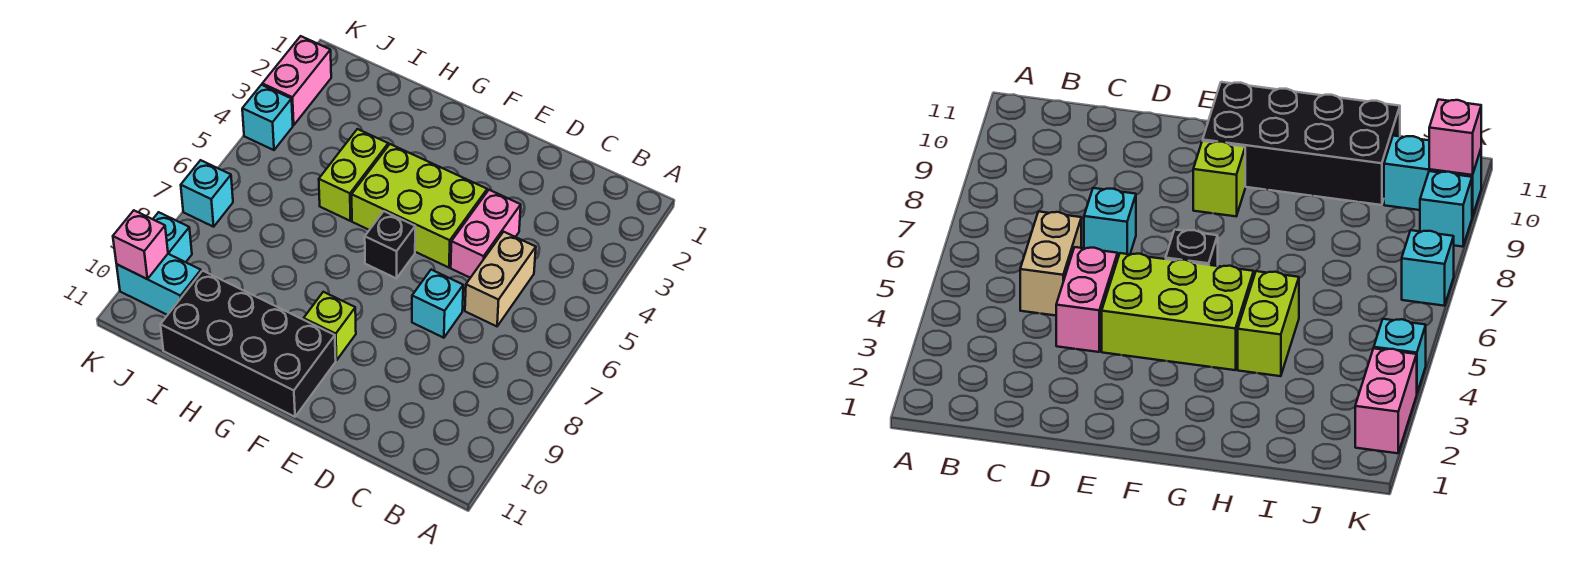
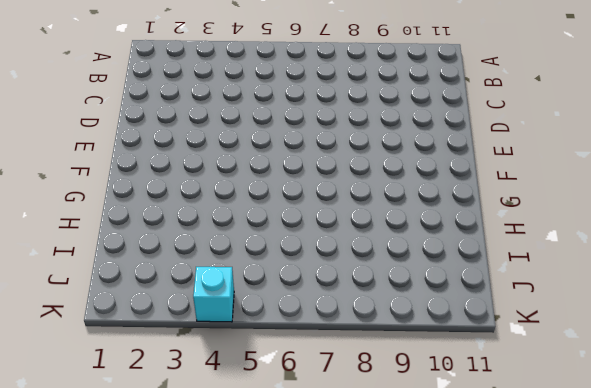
none -> tan brick C5:C6 level 1
none -> pink brick D4:D5 level 1
none -> cyan brick D7 level 1

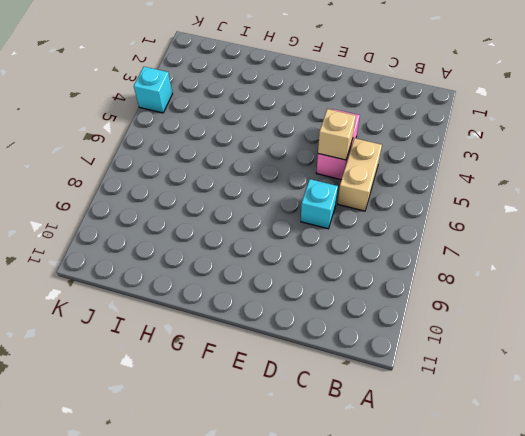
tan brick D5 level 2 -> none
none -> lime brick E4:G5 level 1
none -> black brick F6 level 1
none -> lime brick F9 level 1

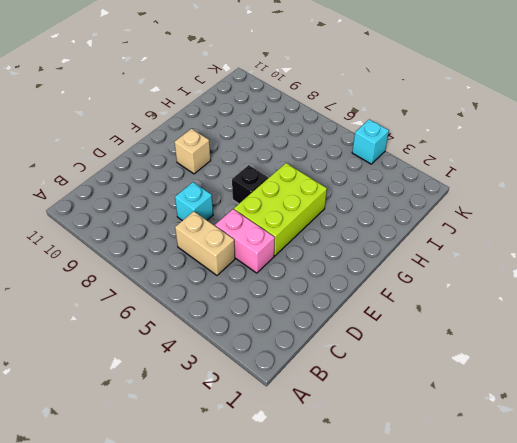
tan brick F9 level 1 -> lime brick F9 level 1
none -> black brick F10:I11 level 1
none -> lime brick H4:H5 level 1
none -> cyan brick J10:K10 level 1

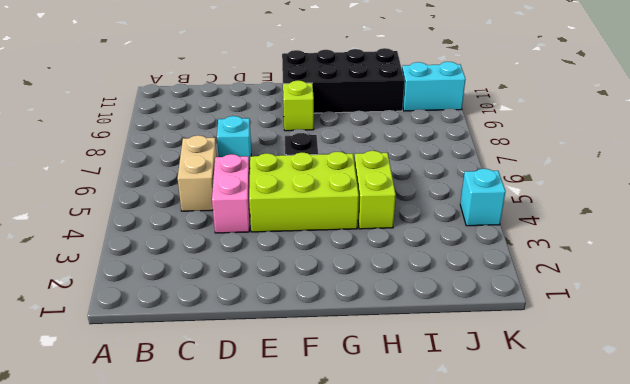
none -> pink brick K2:K3 level 1
none -> cyan brick K7 level 1
none -> cyan brick K9 level 1

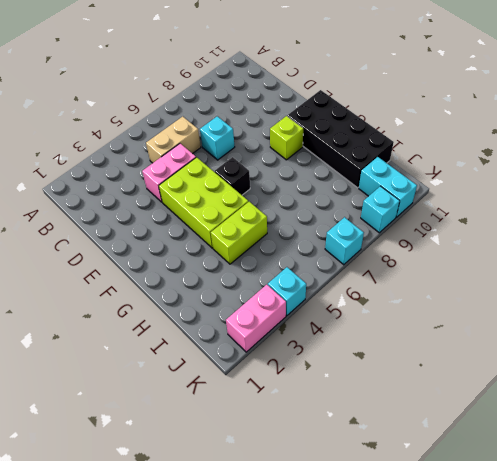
none -> pink brick K10 level 2

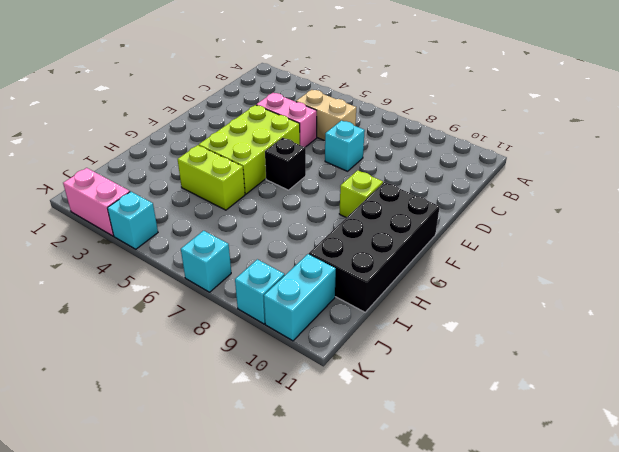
none -> pink brick K10 level 2

